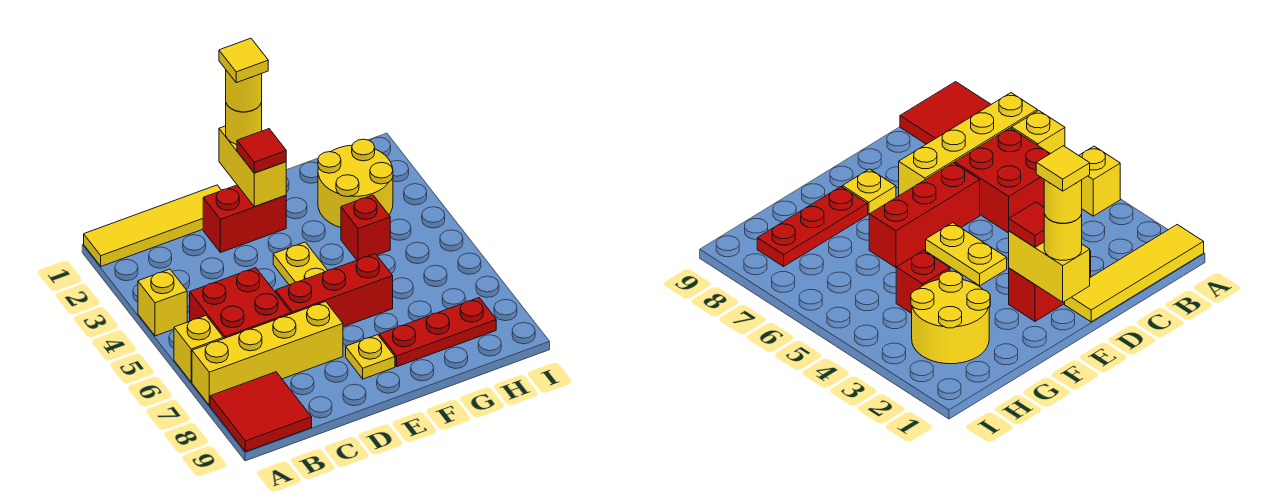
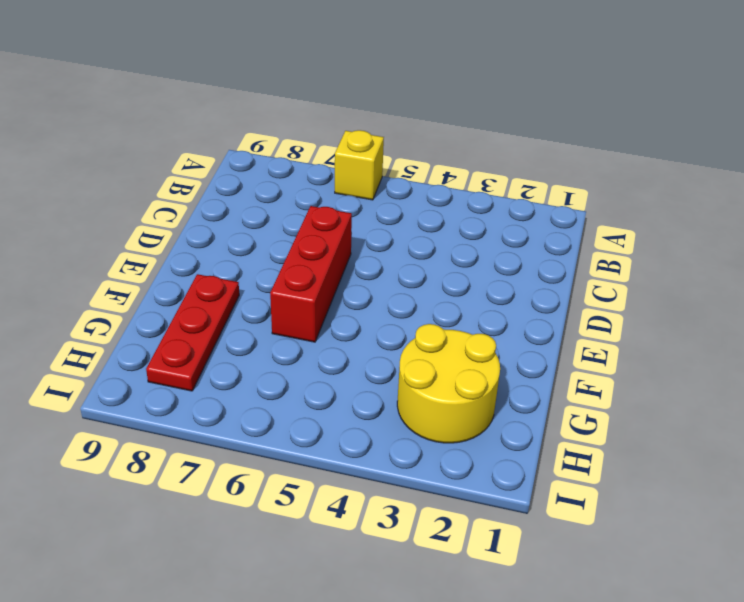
none -> yellow tile A1:D1 level 1
none -> yellow brick A4 level 1
none -> yellow brick A7:D7 level 1

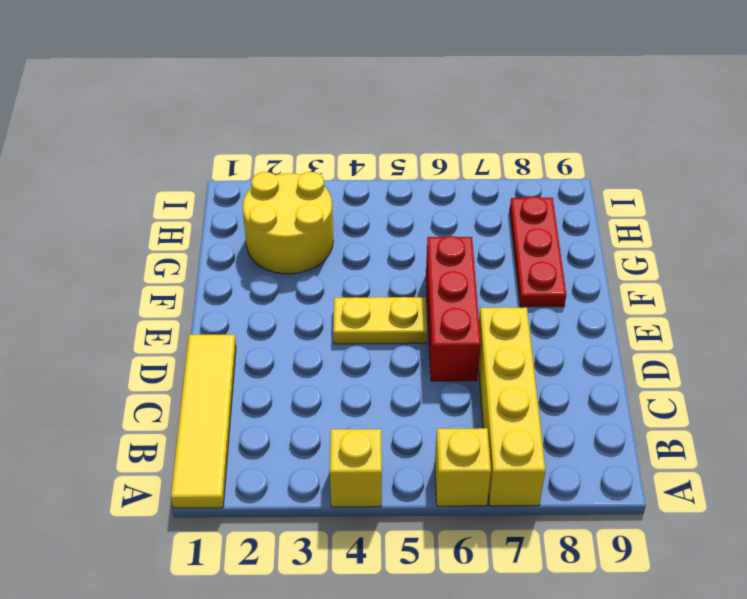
none -> red tile A8:B9 level 1
none -> red brick B5:C6 level 1
none -> red brick D2:E2 level 1

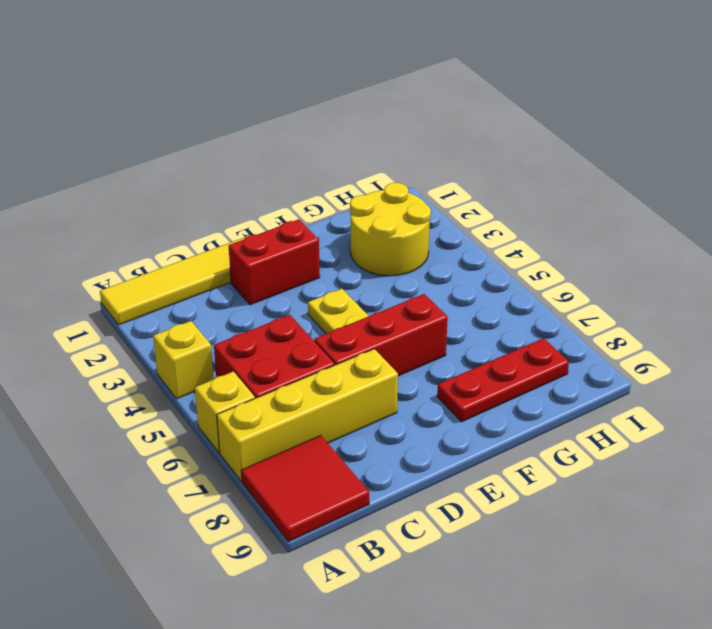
none -> yellow plate E8 level 1
none -> red brick G4 level 1
none -> yellow brick E1:E2 level 2

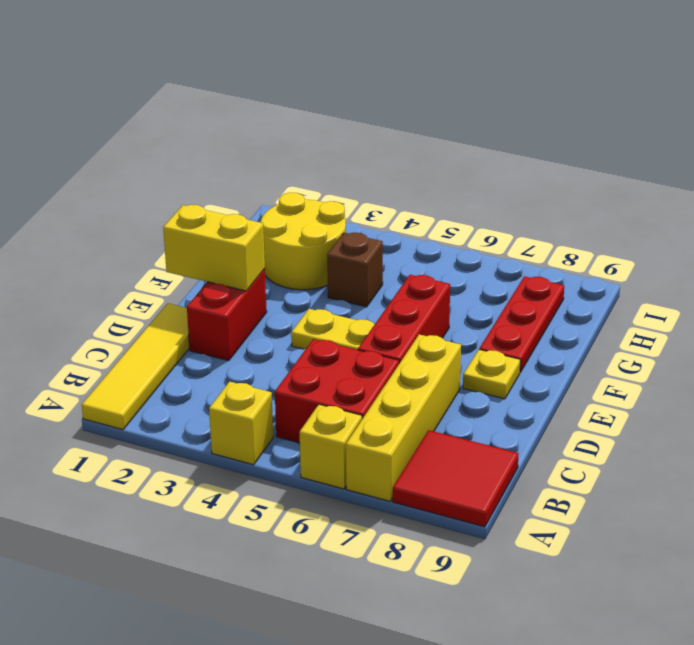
brown brick G4 level 1 -> red brick G4 level 1
none -> yellow round brick E1 level 3
none -> red tile E2 level 3
none -> yellow round brick E1 level 4

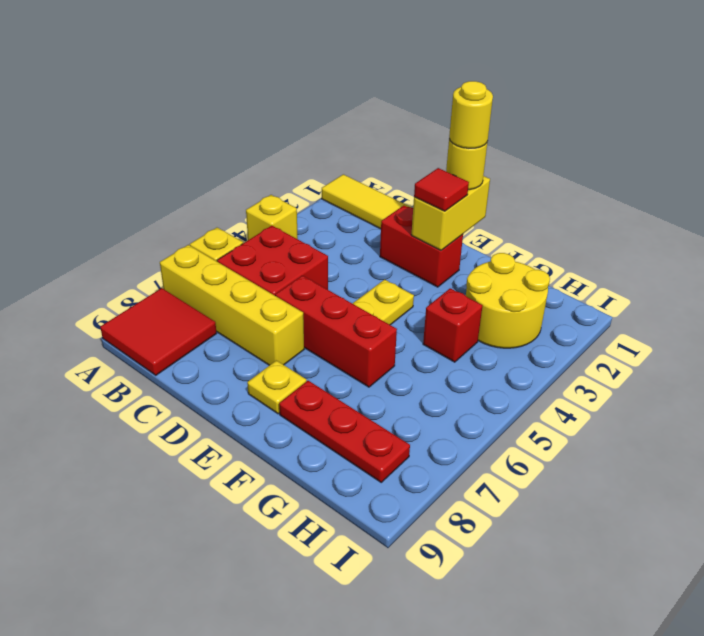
none -> yellow tile E1 level 5

